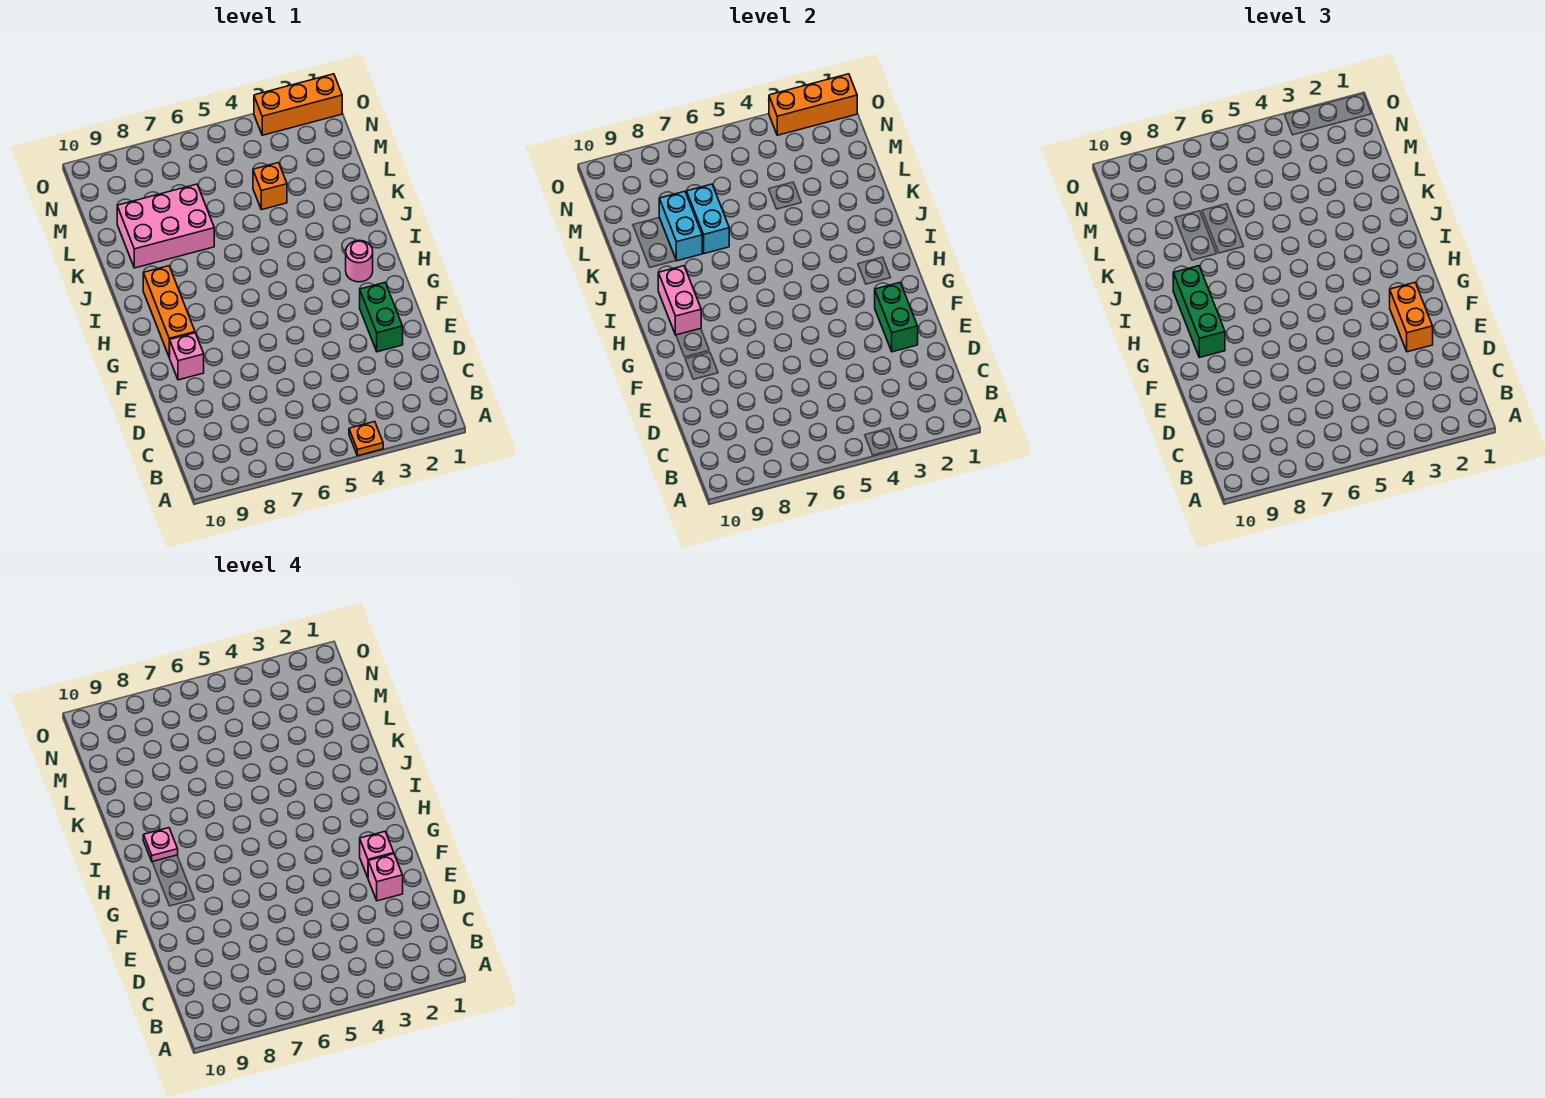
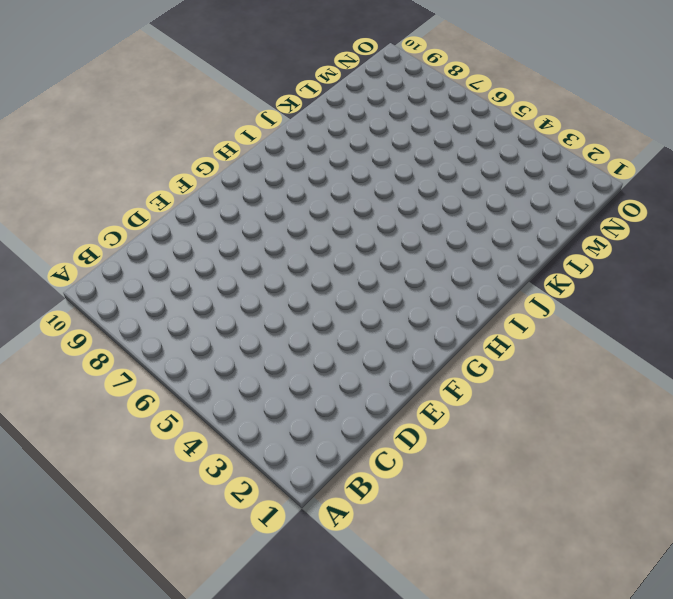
none -> orange plate A4 level 1
none -> green brick E2:F2 level 1
none -> pink brick F9 level 1

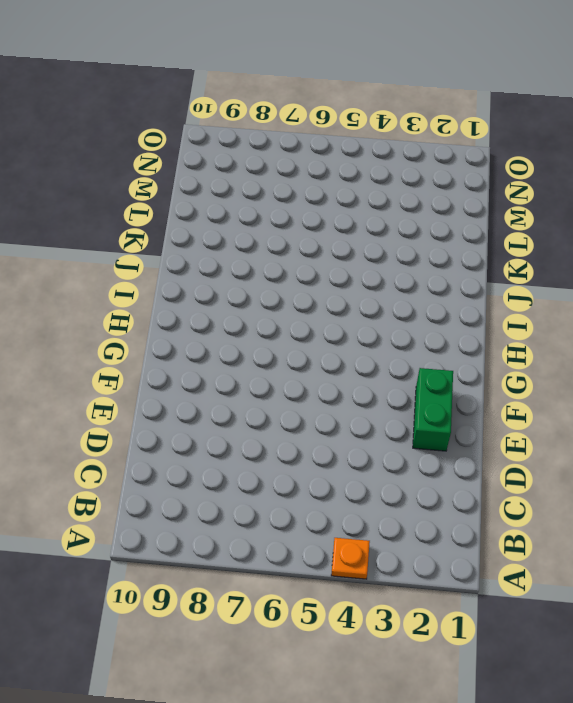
none -> pink brick F9 level 1
none -> orange brick G9:I9 level 1
none -> pink round brick H2 level 1

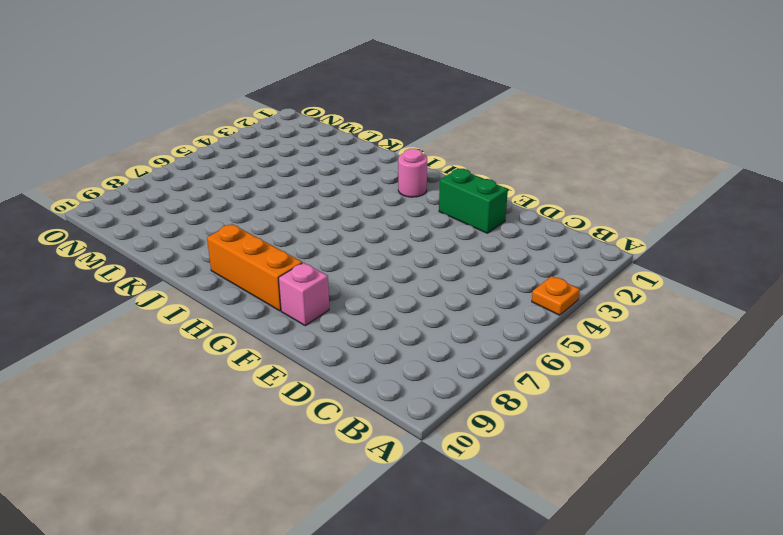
none -> pink brick K7:L9 level 1
none -> orange brick L4 level 1
none -> orange brick O1:O3 level 1

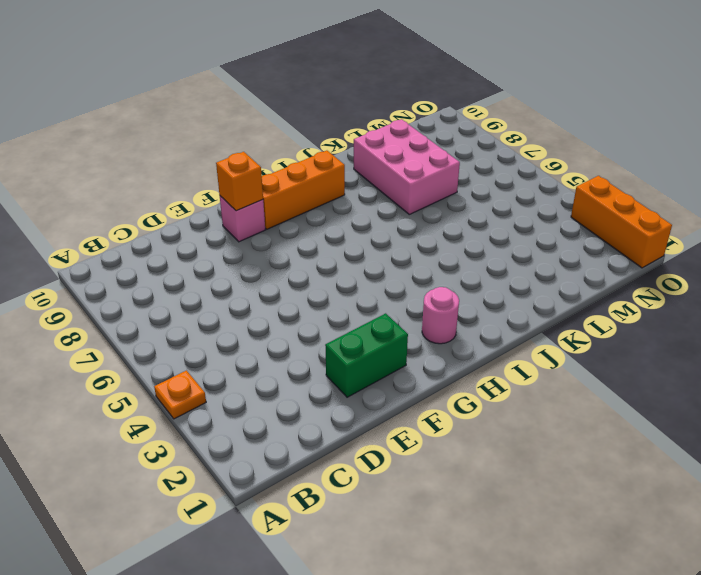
orange brick F9 level 2 -> orange brick L4 level 1
none -> green brick E2:F2 level 2
none -> pink brick H9:I9 level 2
none -> cyan brick K7:L7 level 2

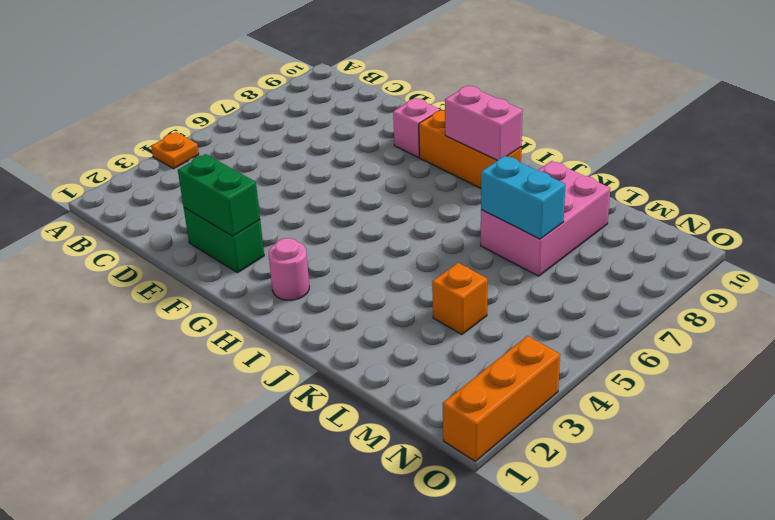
none -> cyan brick K8:L8 level 2
none -> orange brick O1:O3 level 2
none -> orange brick E2:F2 level 3

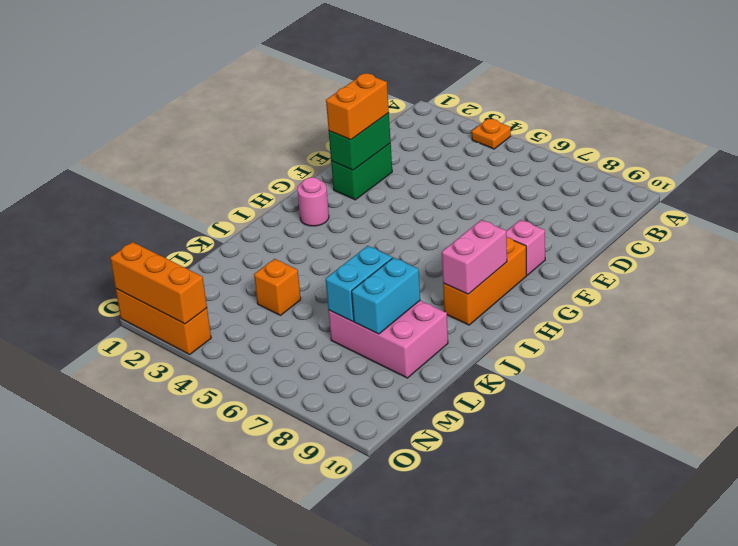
none -> green brick G9:I9 level 3
none -> pink brick E2 level 4
none -> pink brick F2 level 4

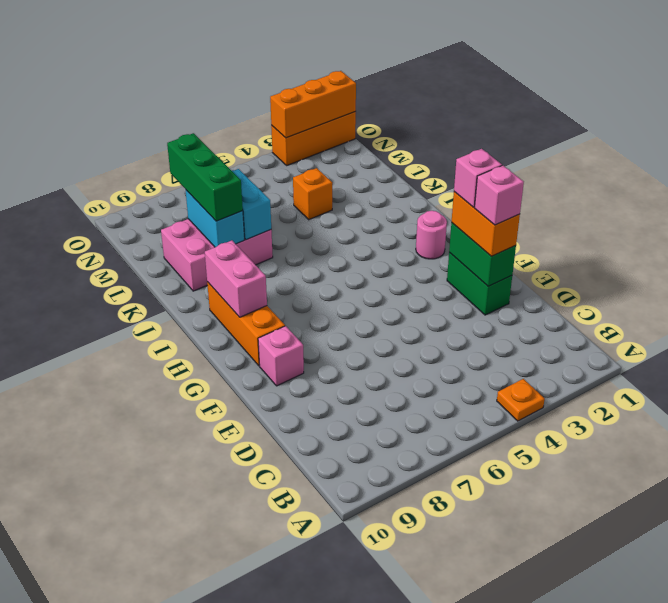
green brick K8:M8 level 3 -> green brick G9:I9 level 3
none -> pink plate I9 level 4

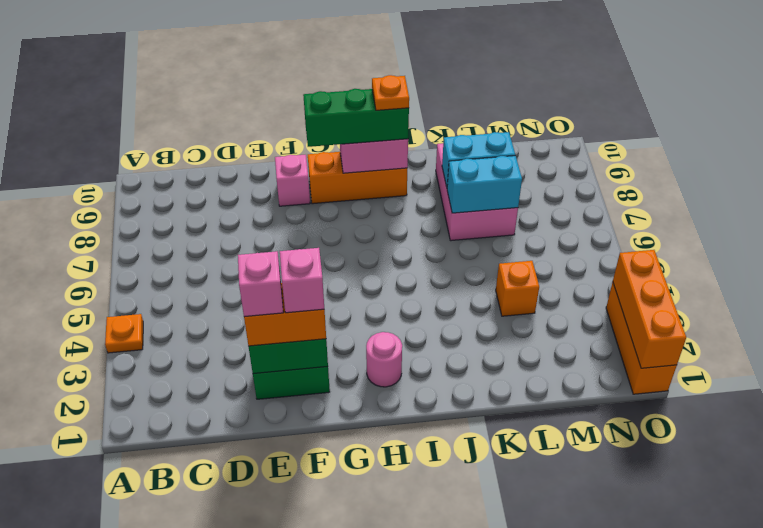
orange plate I9 level 4 -> pink plate I9 level 4

